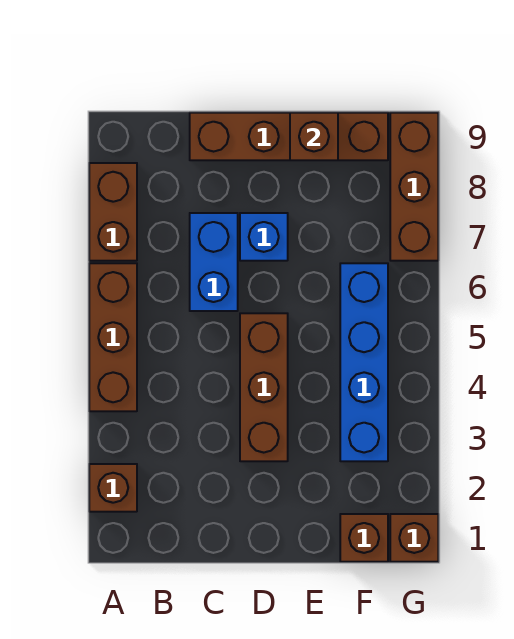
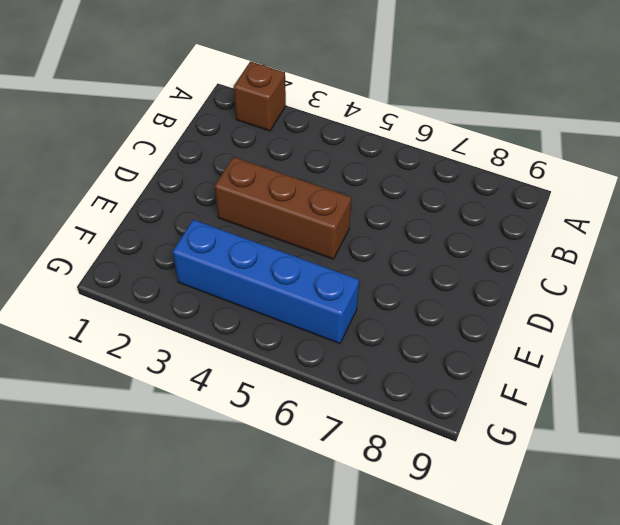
none -> brown brick A4:A6 level 1
none -> brown brick A7:A8 level 1
none -> blue brick C6:C7 level 1

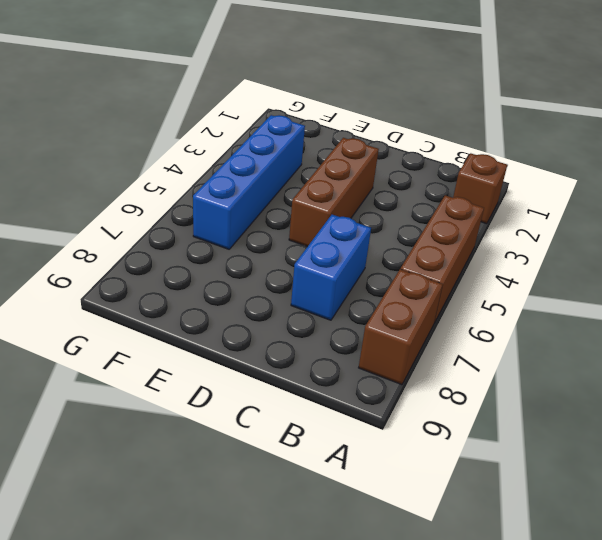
none -> brown brick C9:F9 level 1
none -> blue brick D7 level 1
none -> brown brick F1 level 1

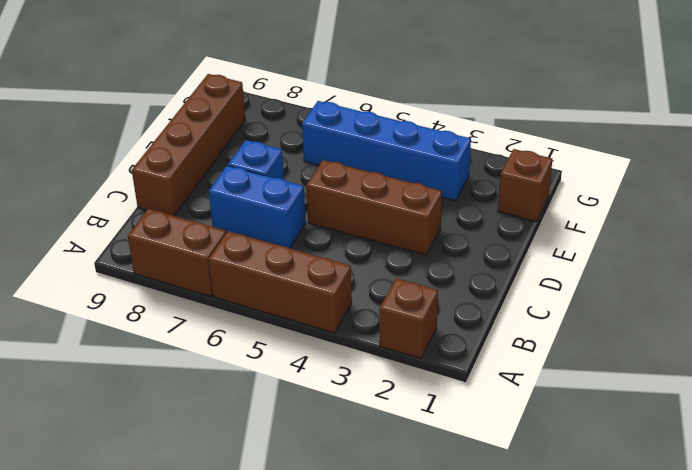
none -> brown brick G1 level 1
none -> brown brick G7:G9 level 1
none -> brown brick E9 level 2

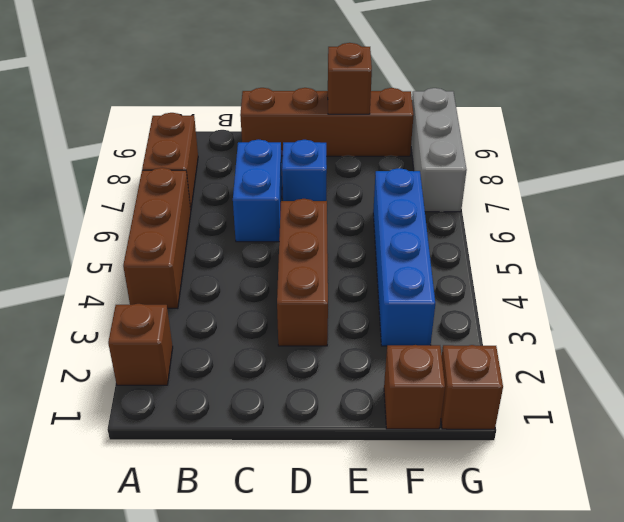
grey brick G7:G9 level 1 -> brown brick G7:G9 level 1

